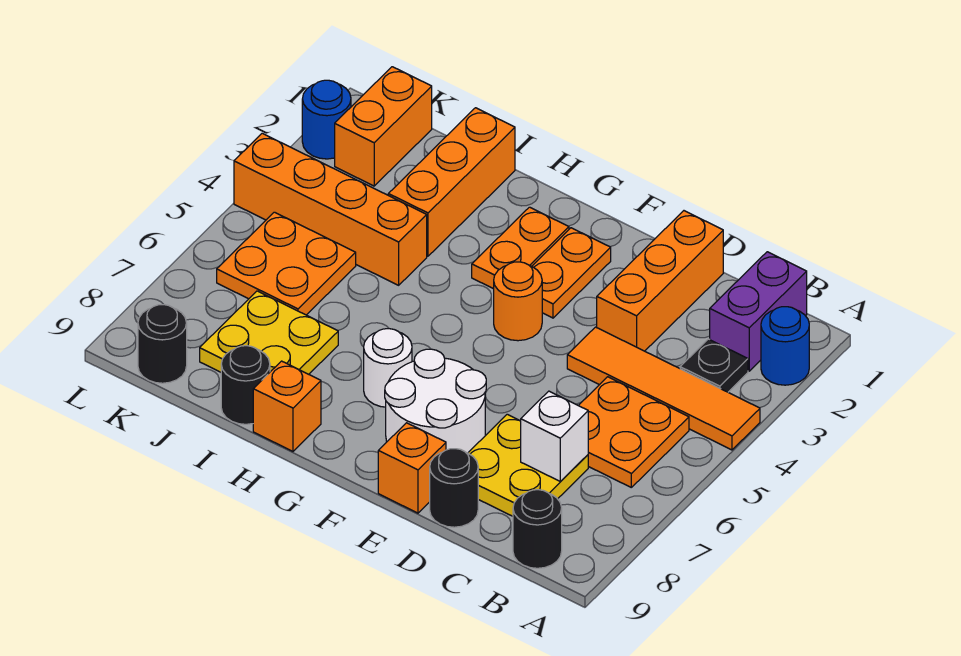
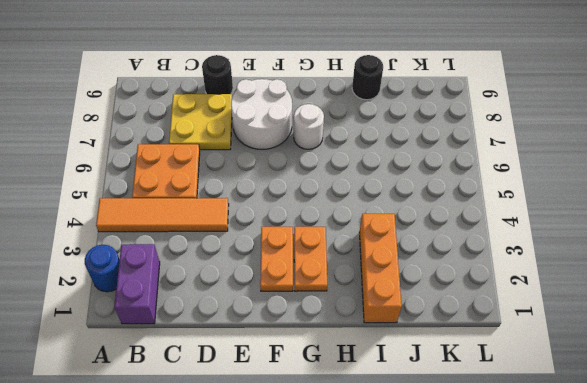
none -> black plate B3 level 1
none -> black round brick B9 level 1
none -> orange brick D1:D3 level 1

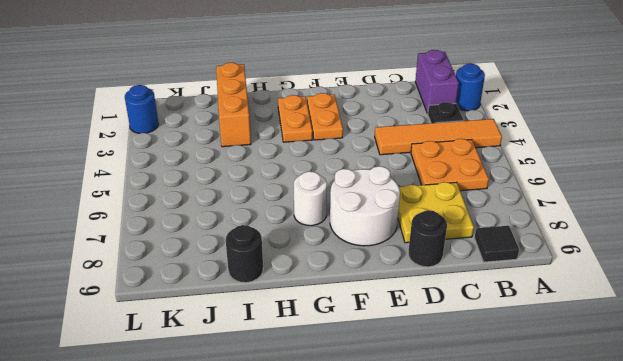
black tile B9 level 1 -> black round brick B9 level 1
none -> orange brick D1:D3 level 1
none -> orange brick E9 level 1
none -> orange round brick F4 level 1

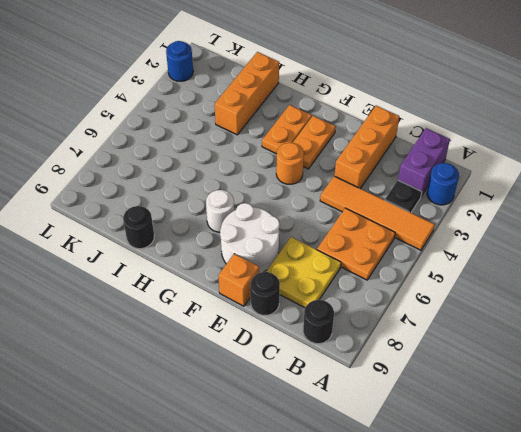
none -> orange brick H9 level 1
none -> orange brick I4:L4 level 1
none -> yellow plate I7:J8 level 1

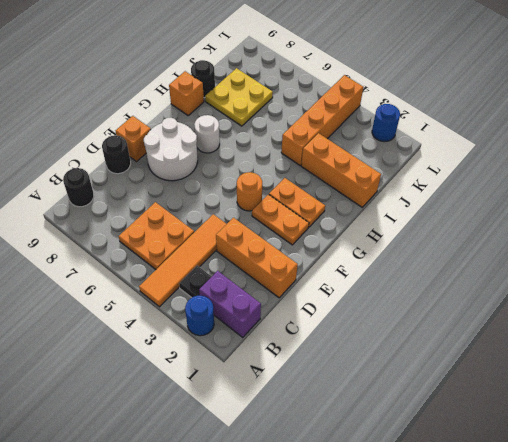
none -> yellow plate C7:D8 level 1
none -> orange plate J5:K6 level 1
none -> orange brick K1:K2 level 1

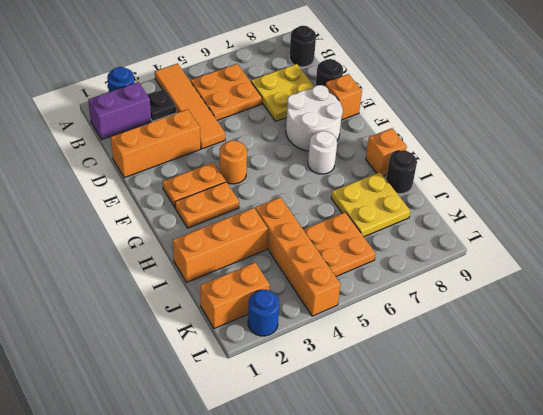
none -> black round brick K9 level 1
none -> white brick C7 level 2

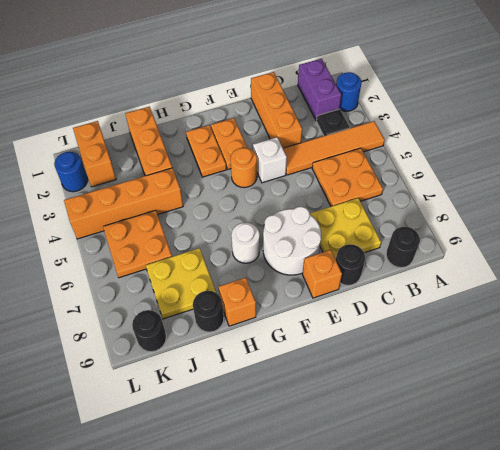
white brick E4 level 1 -> white brick C7 level 2

